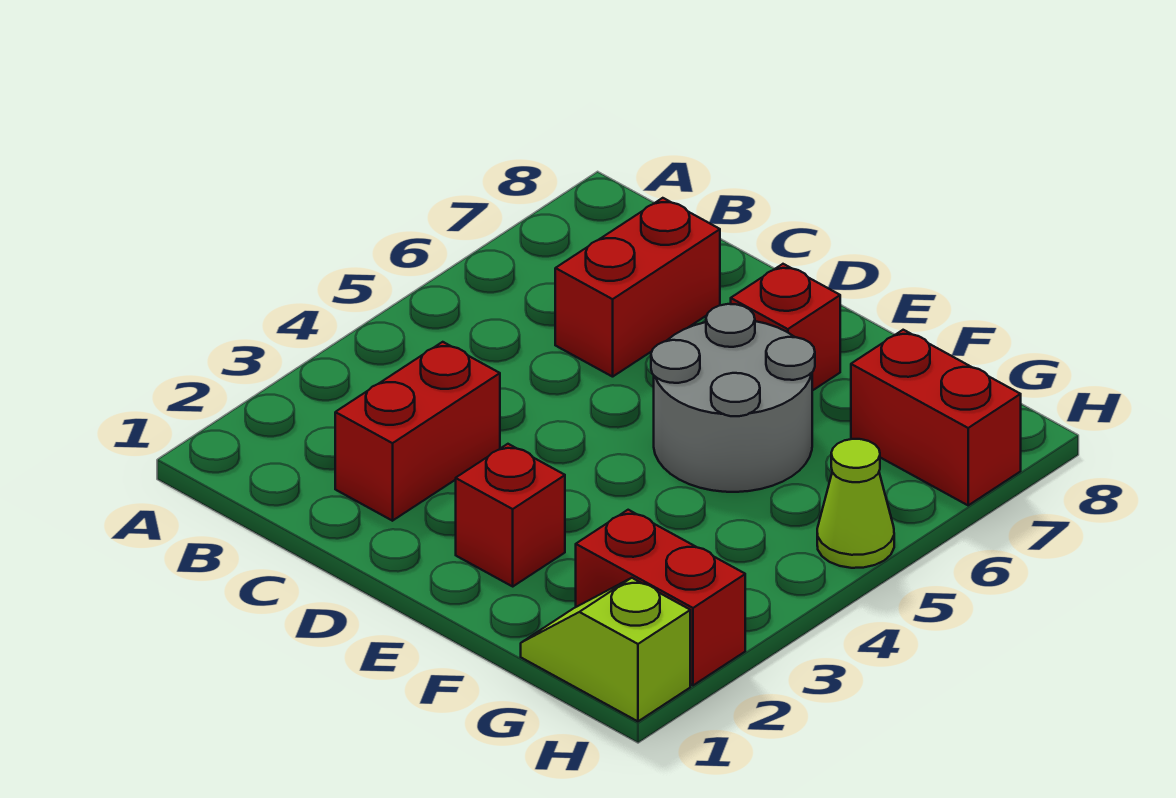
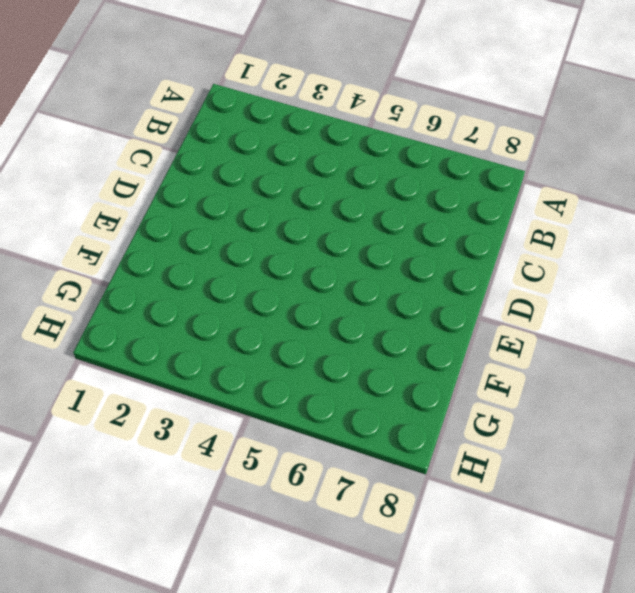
none -> red brick C2:C3 level 1
none -> red brick C6:C7 level 1

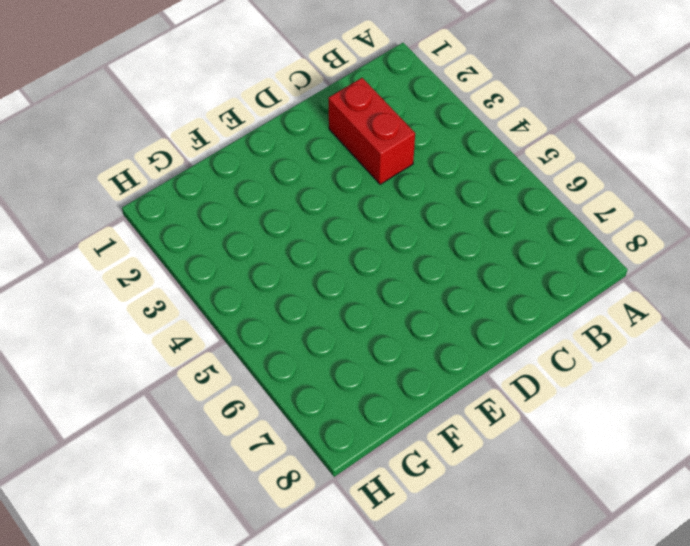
none -> red brick C6:C7 level 1
none -> red brick E2 level 1

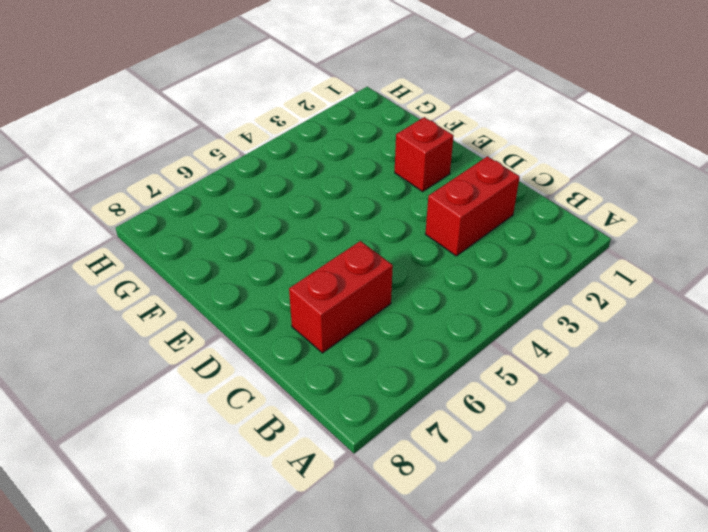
none -> grey round brick E5:F6 level 1
none -> red brick E7 level 1

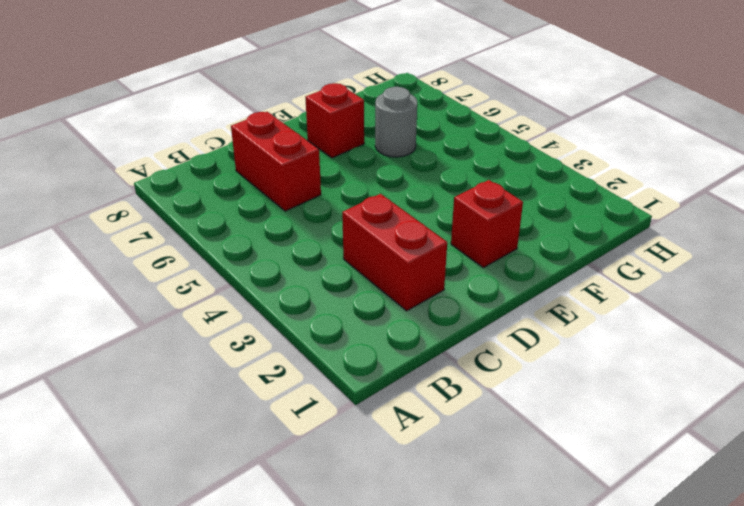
grey round brick F6 level 1 -> grey round brick E5:F6 level 1
none -> lime slope G1:H1 level 1 top H
none -> red brick G2:H2 level 1

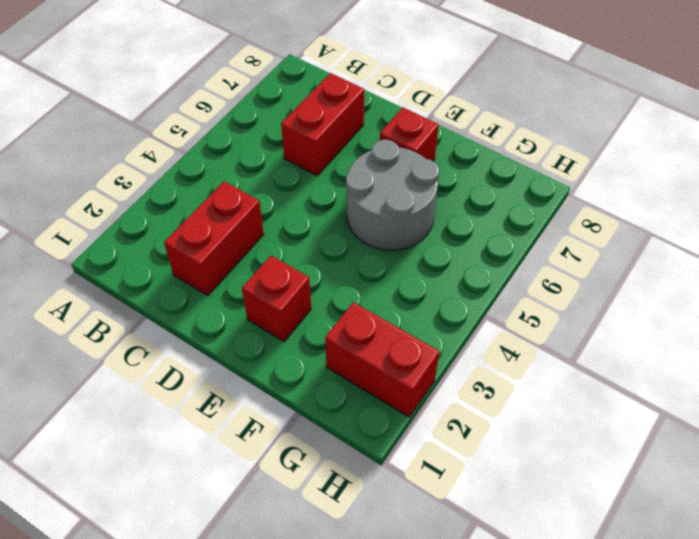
none -> lime slope G1:H1 level 1 top H
none -> red brick G7:H7 level 1

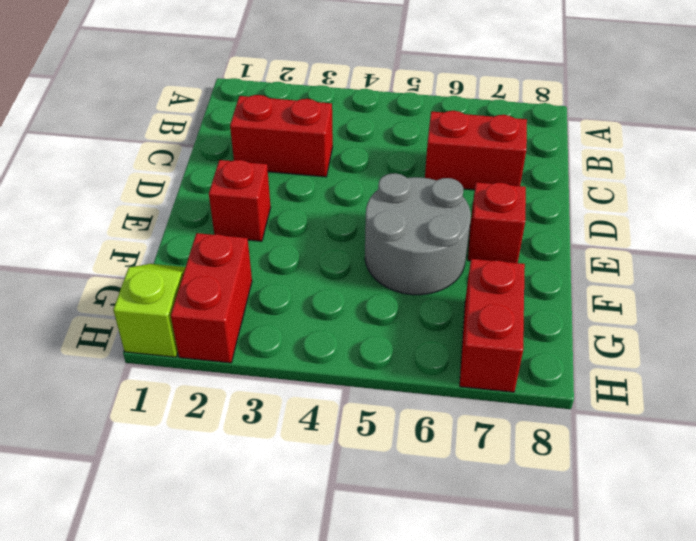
none -> lime cone H5 level 1

